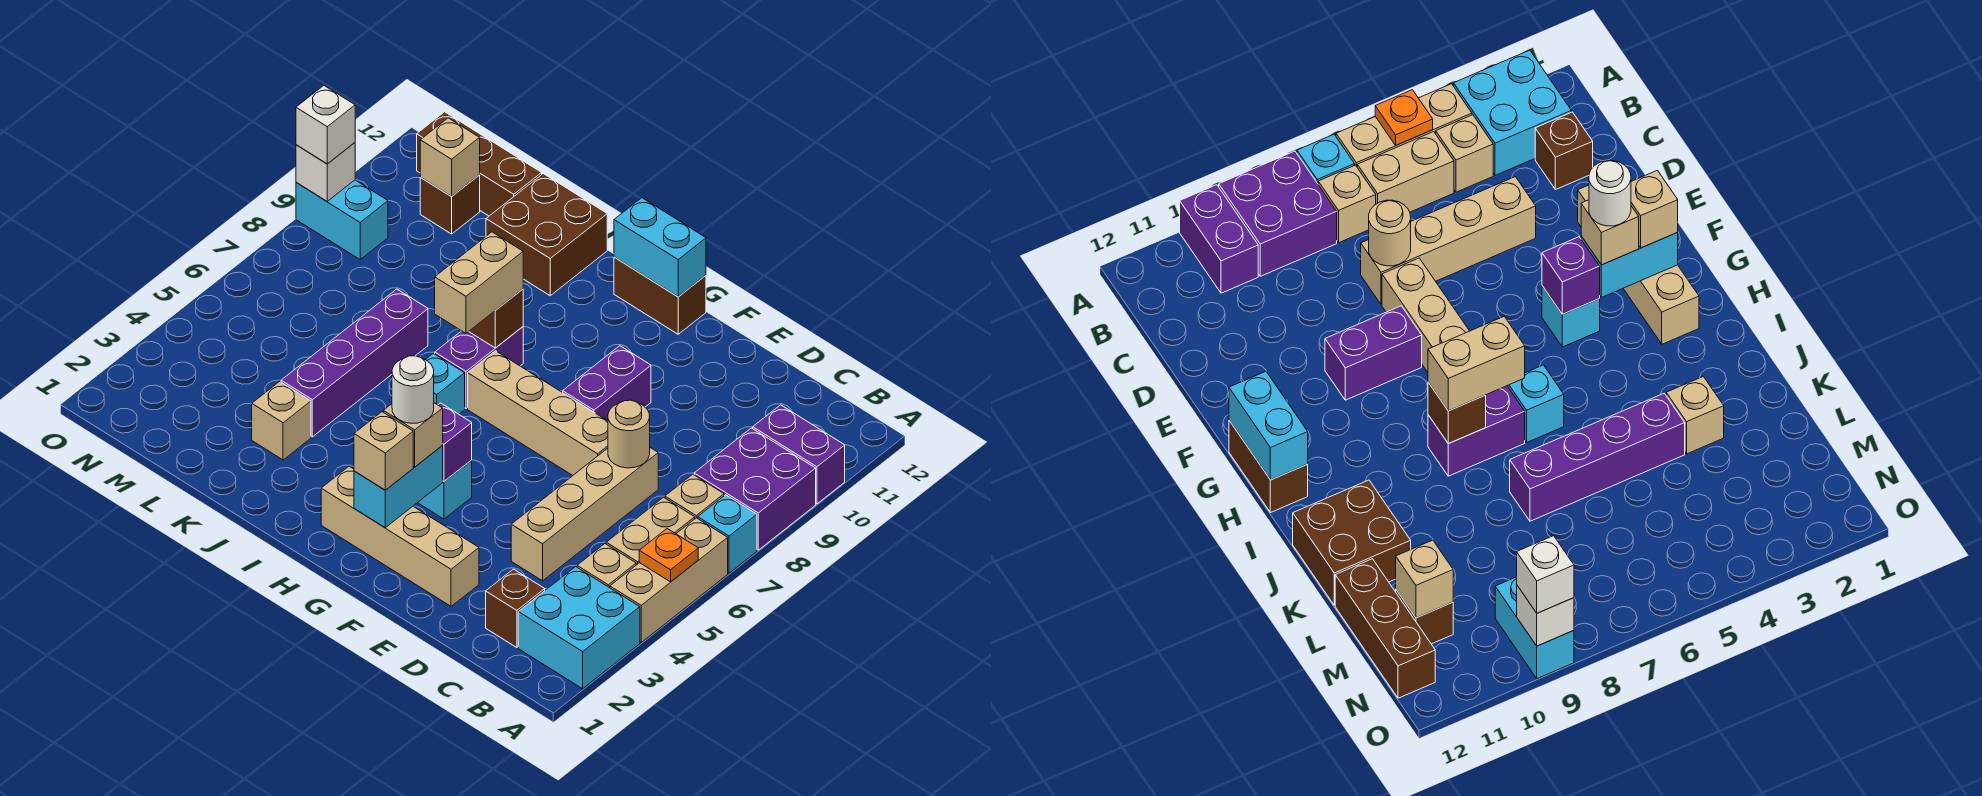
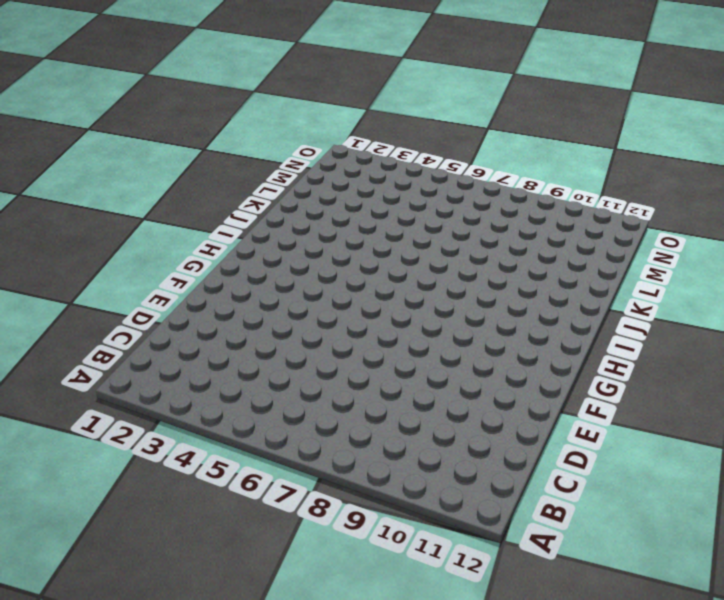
none -> cyan brick A2:B3 level 1
none -> tan brick A4:A6 level 1
none -> cyan brick A7 level 1
none -> purple brick A8:B9 level 1

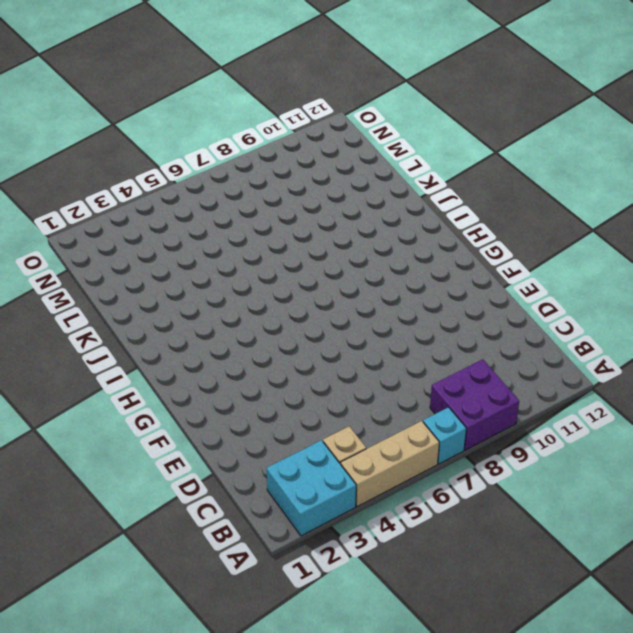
none -> purple brick A10:B10 level 1
none -> tan brick B5:B6 level 1
none -> tan brick B7 level 1
none -> brown brick C2 level 1

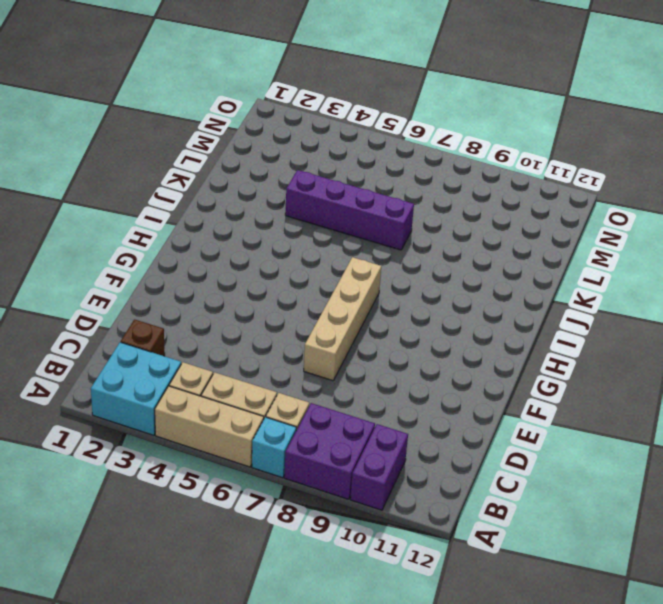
none -> tan brick D4:D7 level 1
none -> tan brick E2:H2 level 1
none -> purple brick F8:F9 level 1
none -> cyan brick G4 level 1

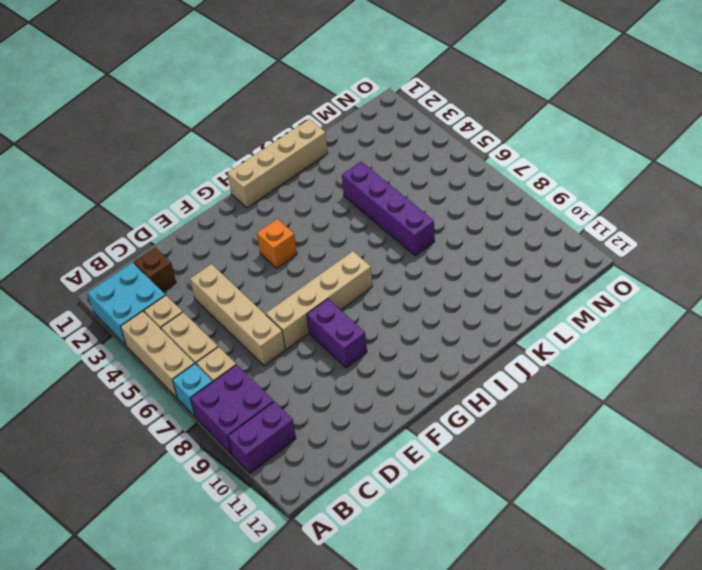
orange brick G4 level 1 -> cyan brick G4 level 1
tan brick H1:K1 level 1 -> tan brick E2:H2 level 1
none -> brown brick G12:H12 level 1
none -> cyan brick I6 level 1
none -> purple brick I7:I8 level 1
none -> brown brick J11:K12 level 1

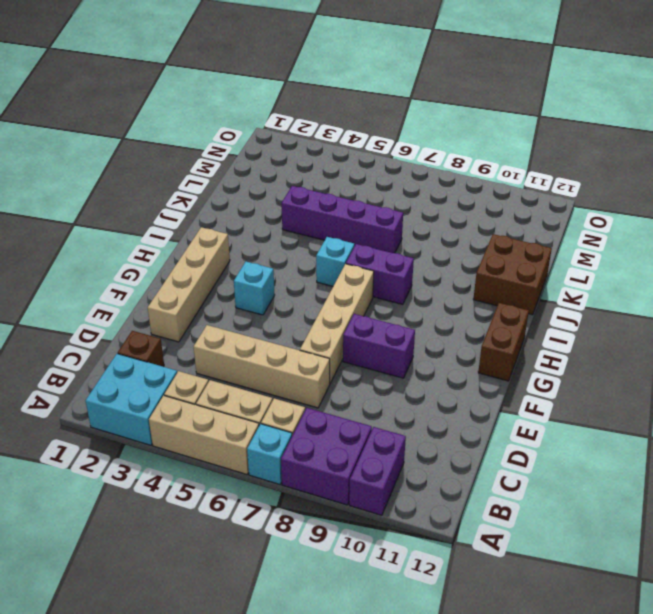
none -> tan brick K3 level 1
none -> brown brick L12:N12 level 1
none -> brown brick M11 level 1
none -> cyan brick N9:O9 level 1

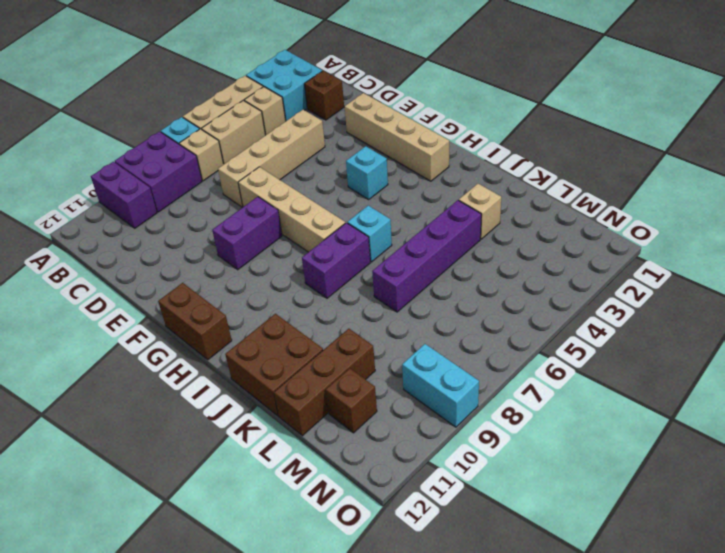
brown brick L10:L12 level 1 -> brown brick L12:N12 level 1
none -> orange plate A5 level 2
none -> tan round brick D7 level 2
none -> cyan brick G2:G3 level 2
none -> purple brick G4 level 2

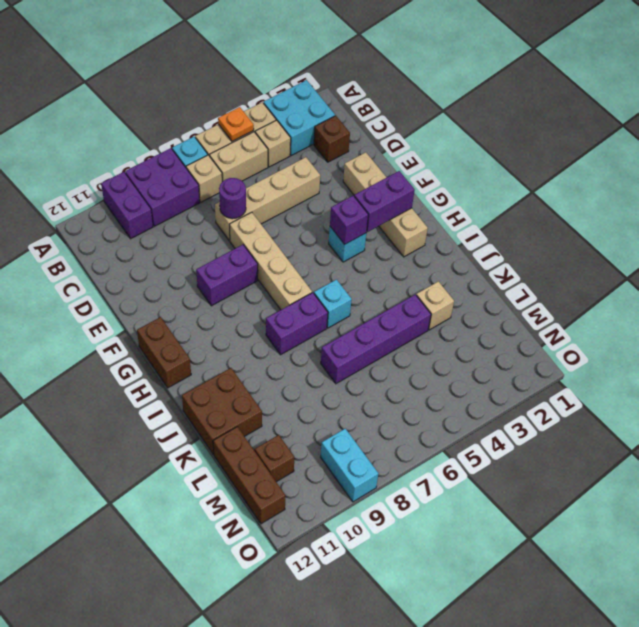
purple round brick D7 level 2 -> tan round brick D7 level 2
purple brick G2:G3 level 2 -> cyan brick G2:G3 level 2
none -> cyan brick G12:H12 level 2
none -> brown brick I8 level 2
none -> tan brick M11 level 2
none -> white brick O9 level 2

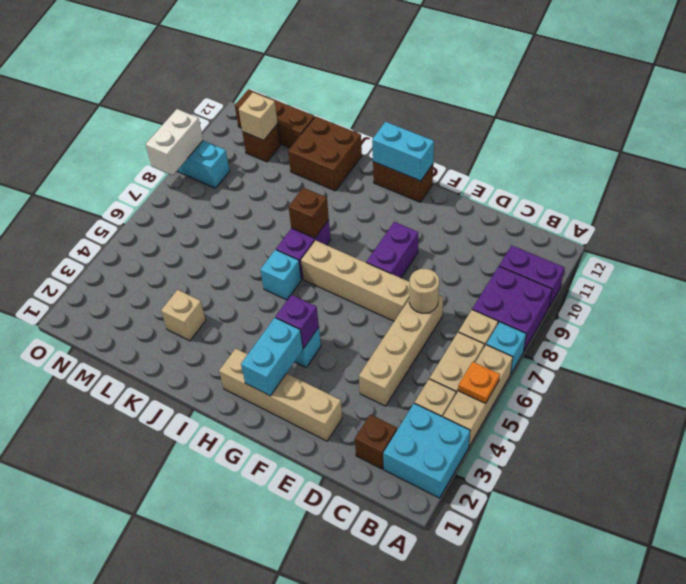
white brick O8:O9 level 2 -> white brick O9 level 2
none -> purple brick K4:K7 level 1
none -> tan brick G2 level 3
none -> tan brick G3 level 3
none -> tan brick I7:I8 level 3

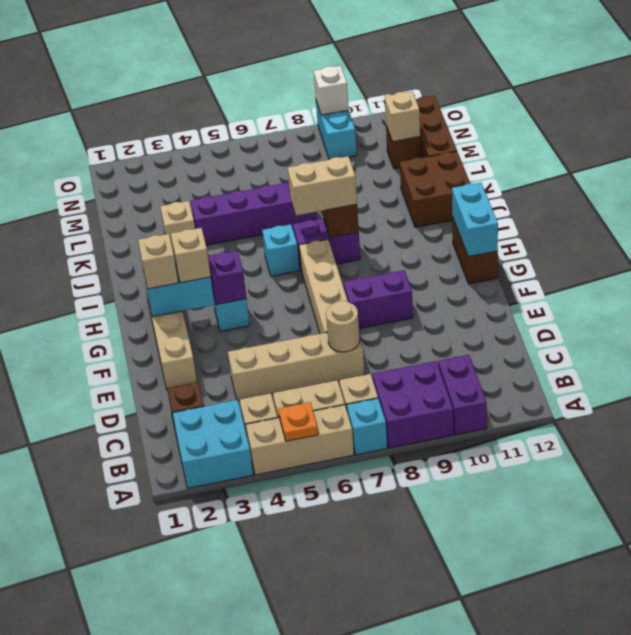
none -> white brick O9 level 3
none -> white round brick G3 level 4

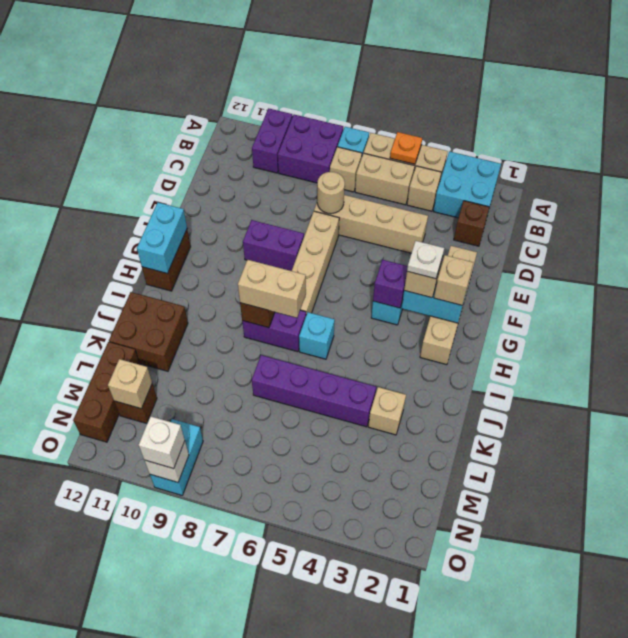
white plate G3 level 4 -> white round brick G3 level 4

